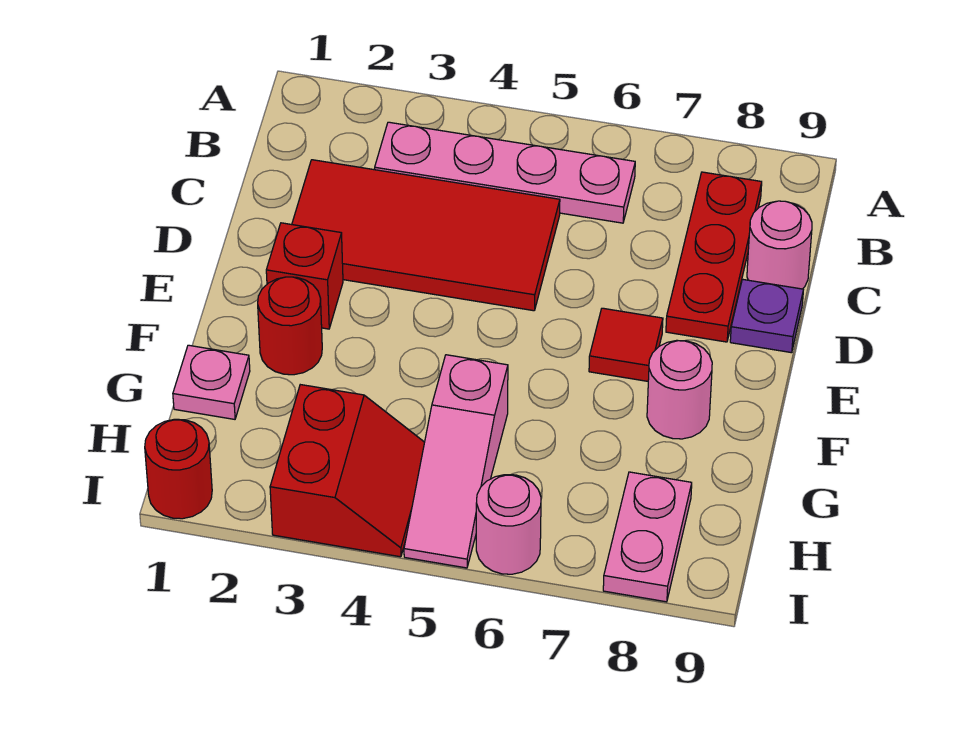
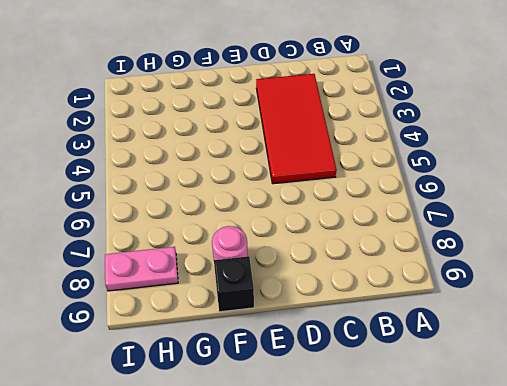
black brick F9 level 1 -> none
none -> pink plate B3:B6 level 1
none -> red plate B8:D8 level 1
none -> pink round brick C9 level 1

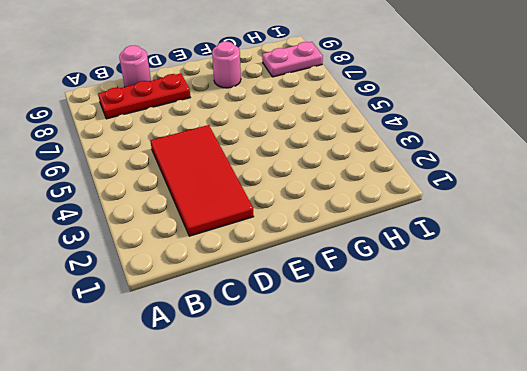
none -> pink plate B3:B6 level 1
none -> purple plate D9 level 1
none -> red brick E2 level 1

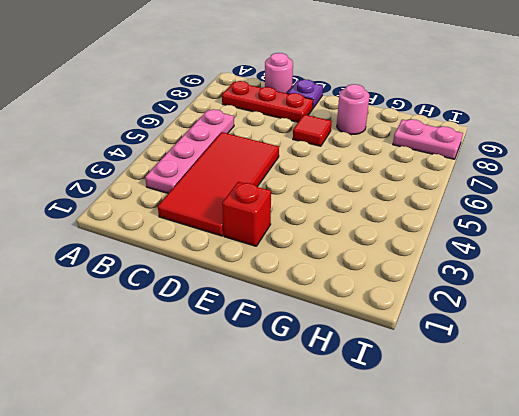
none -> red round brick F2 level 1
none -> pink plate G1 level 1
none -> pink slope G5:I5 level 1 top G

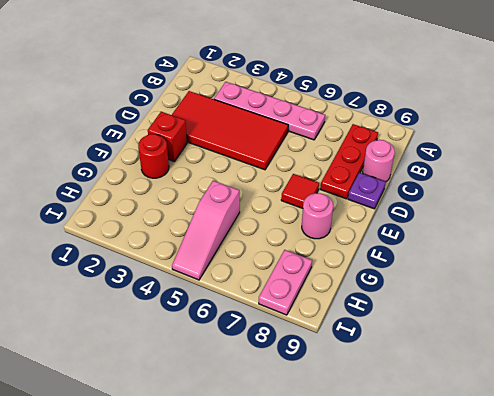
none -> pink plate G1 level 1
none -> red slope H3:I4 level 1 top 3
none -> red round brick I1 level 1

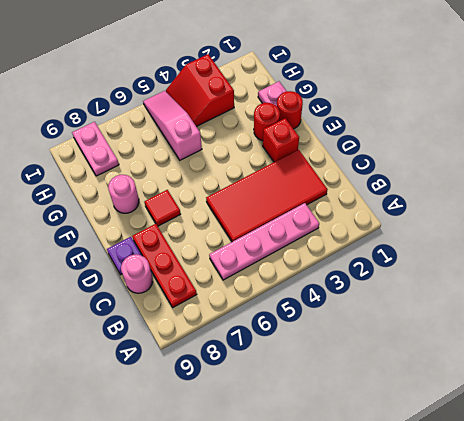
red round brick F1 level 1 -> red round brick I1 level 1
none -> pink round brick I6 level 1

